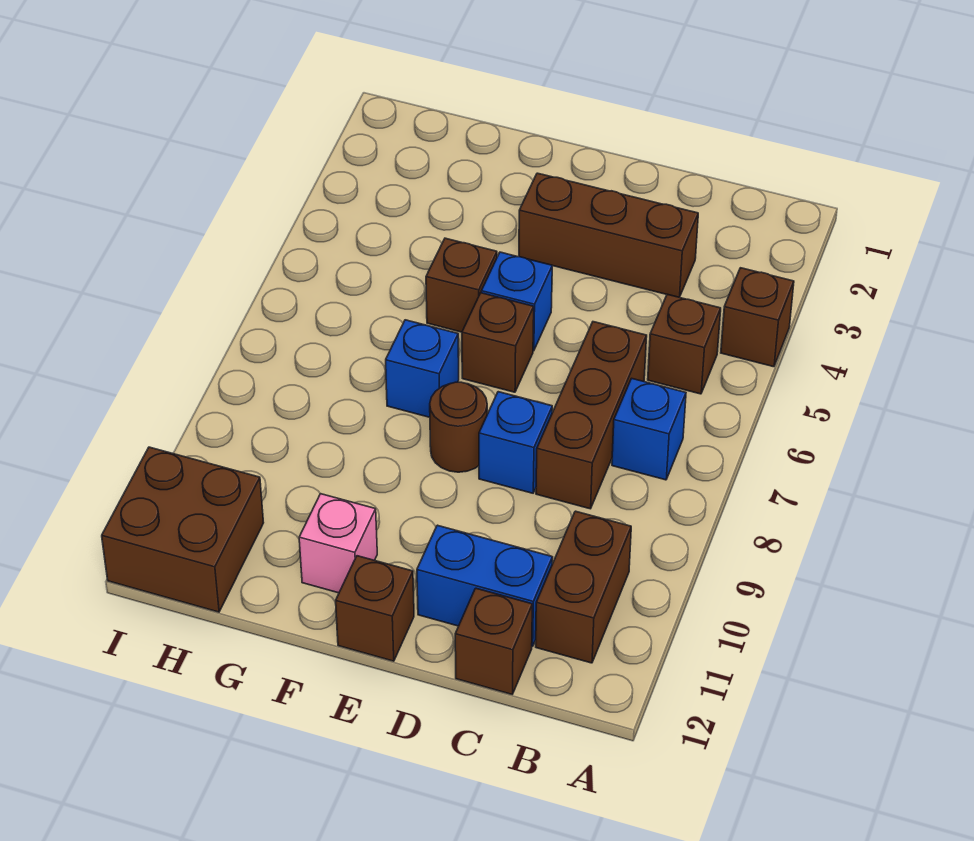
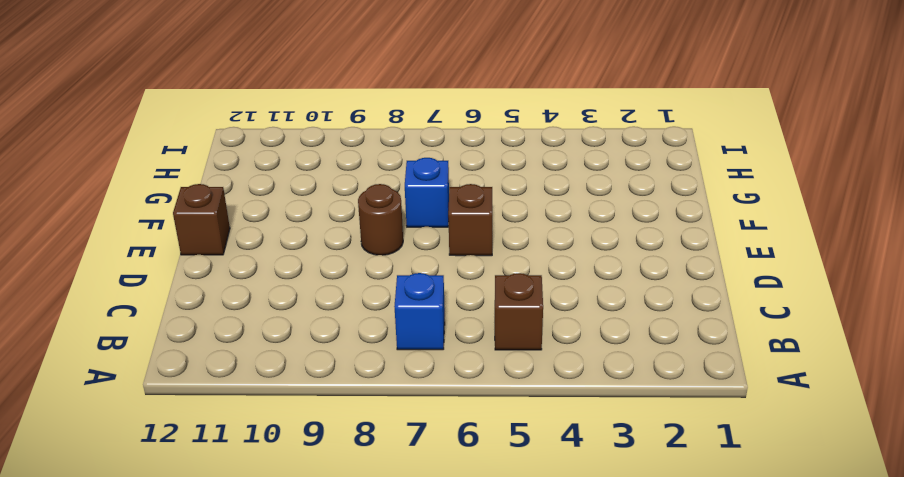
none -> brown brick A4 level 1
none -> brown brick B10:B11 level 1
none -> brown brick C3:E3 level 1

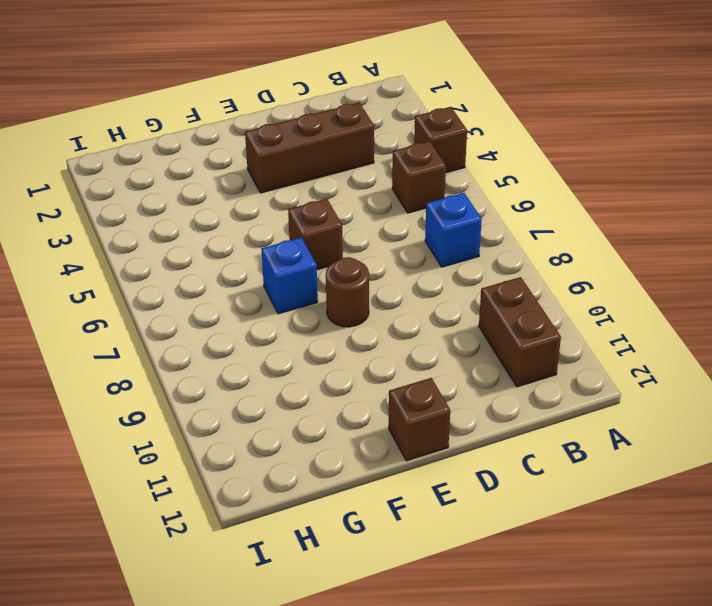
none -> brown brick C6:C8 level 1
none -> blue brick C11:D11 level 1
none -> brown brick C12 level 1

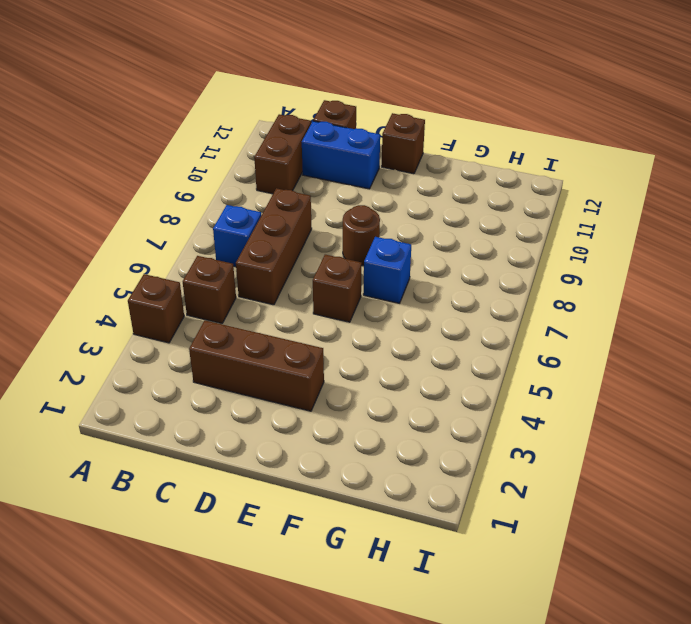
none -> blue brick D8 level 1
none -> blue brick E5 level 1
none -> brown brick F5 level 1

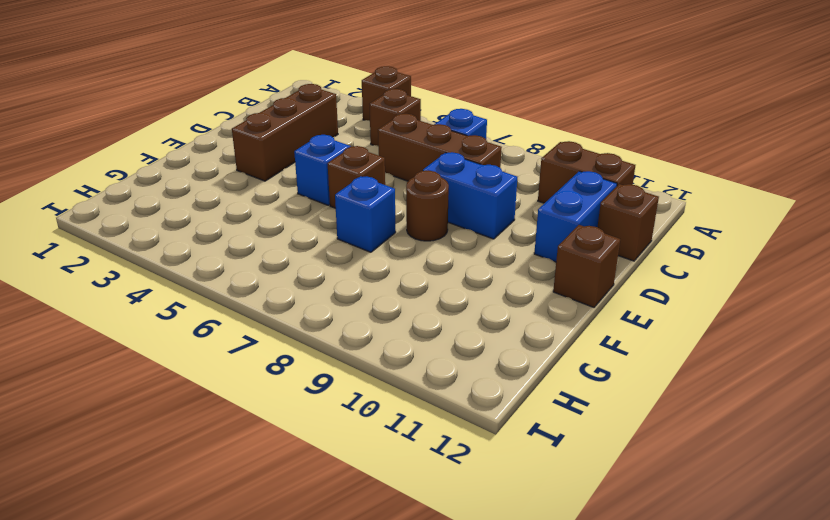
blue brick D8:D9 level 1 -> blue brick D8 level 1
none -> brown brick F5 level 1
none -> pink brick F11 level 1
none -> brown brick H11:I12 level 1

